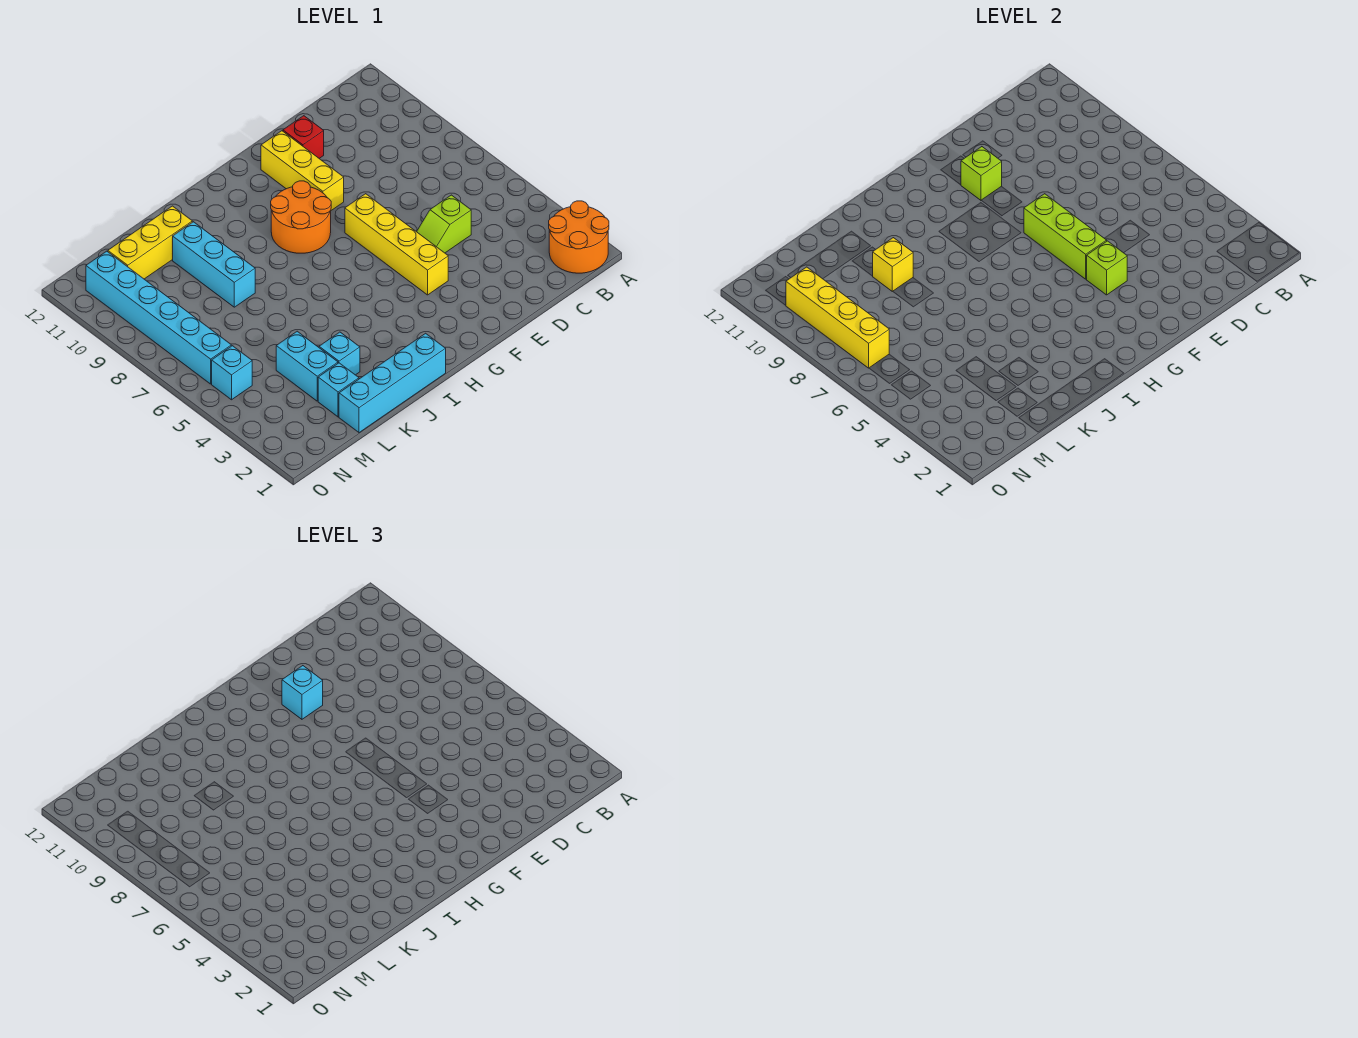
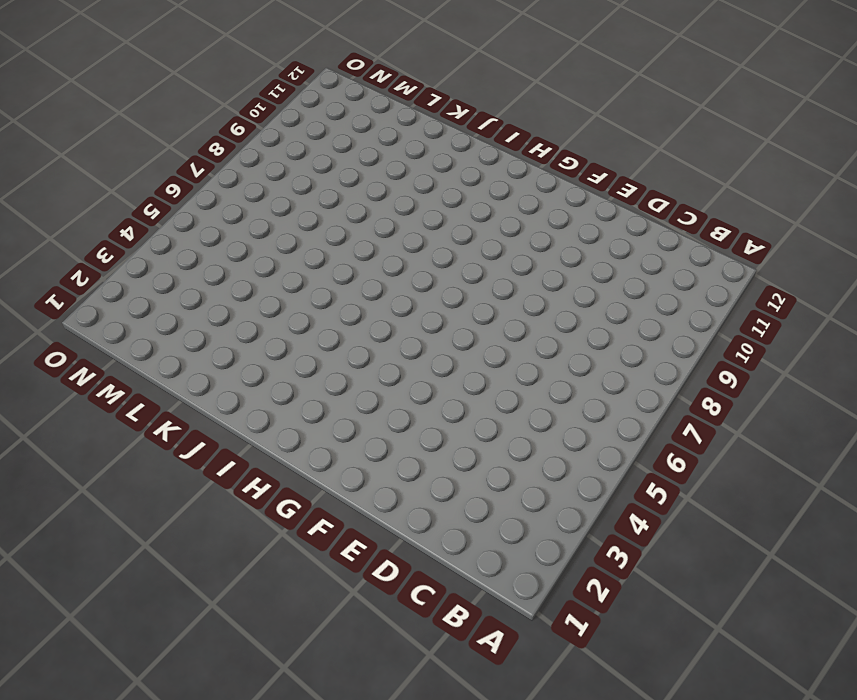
none -> orange round brick A1:B2 level 1
none -> lime slope D5:E5 level 1 top D
none -> red brick E11 level 1

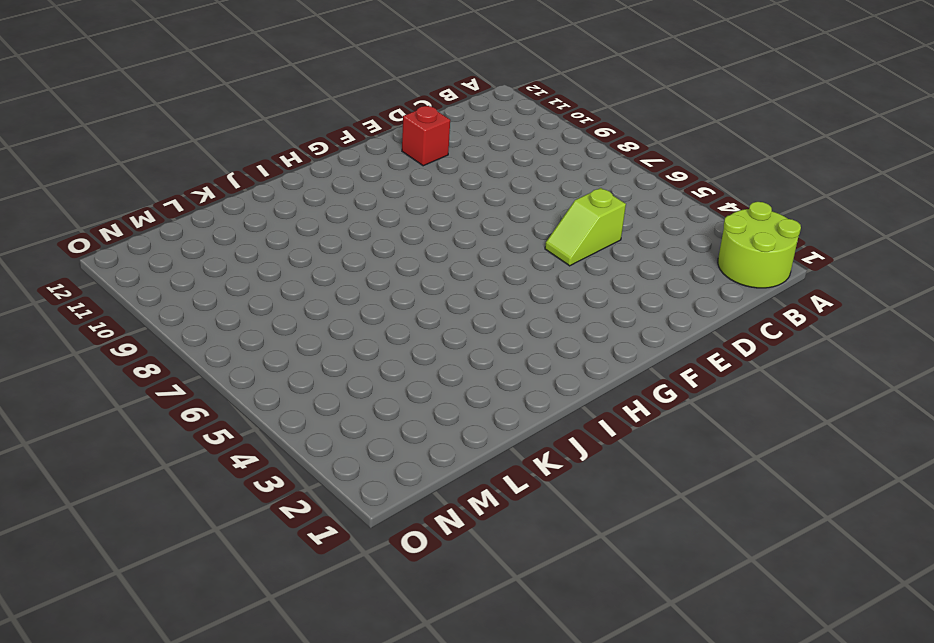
lime round brick A1:B2 level 1 -> orange round brick A1:B2 level 1
none -> yellow brick F4:F7 level 1
none -> yellow brick F9:F11 level 1
none -> orange round brick G8:H9 level 1

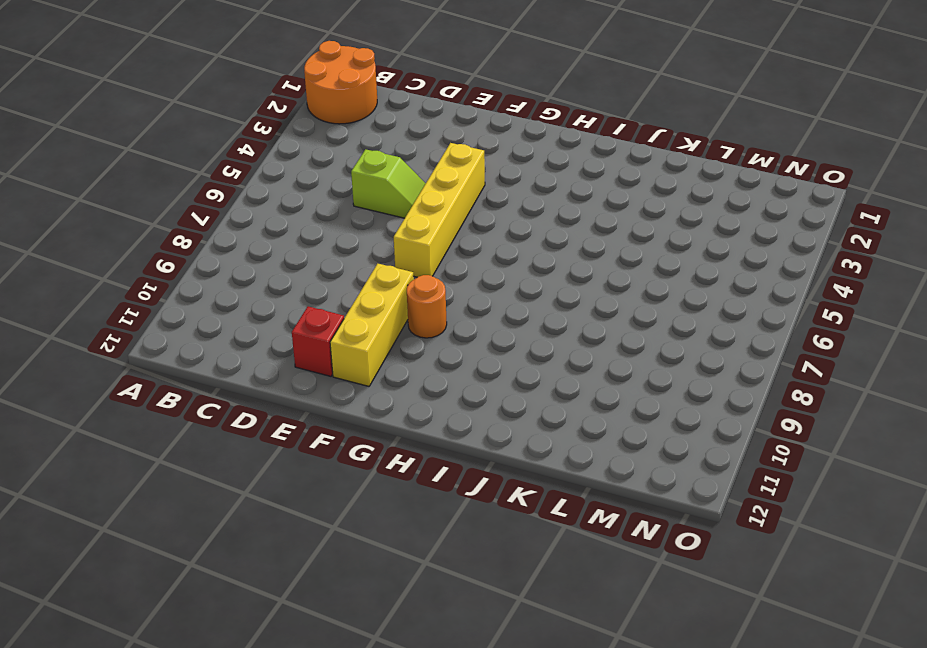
orange round brick G9 level 1 -> orange round brick G8:H9 level 1
none -> cyan brick I1:L1 level 1
none -> cyan brick K3 level 1
none -> cyan brick K8:K10 level 1

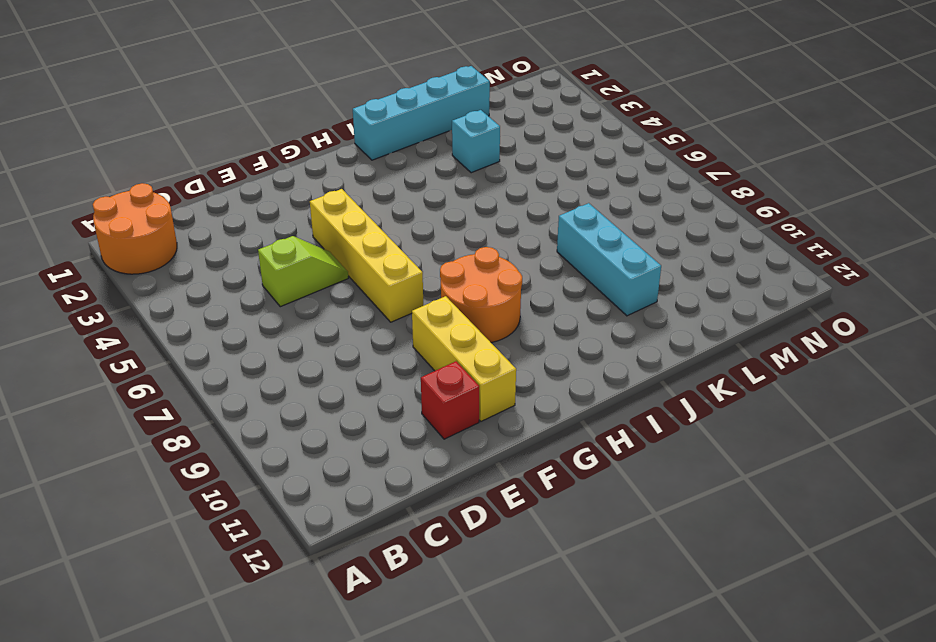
none -> yellow brick K11:M11 level 1
none -> cyan brick L2 level 1
none -> cyan brick L3:L4 level 1

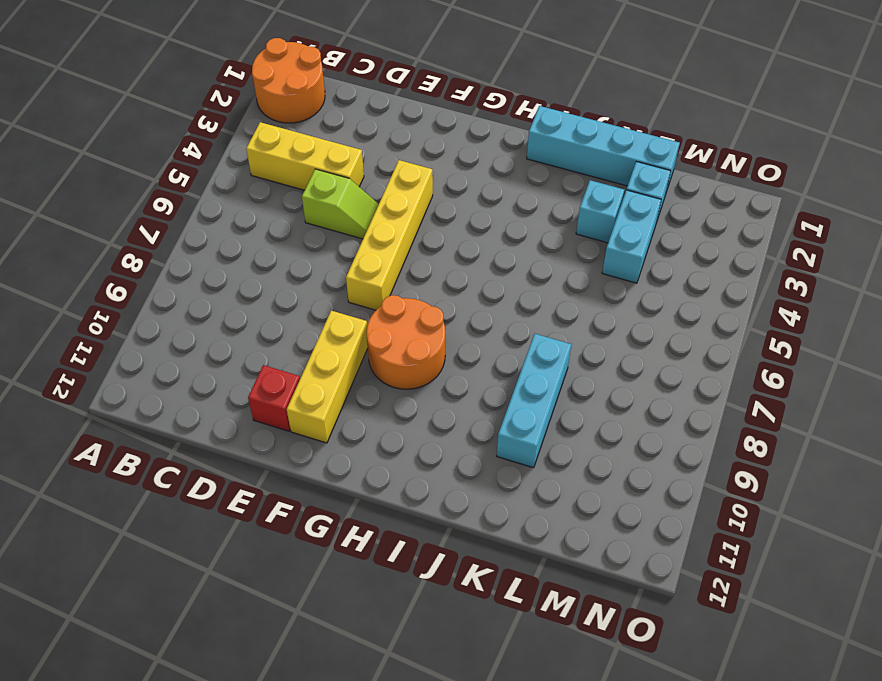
yellow brick B4:D4 level 1 -> yellow brick K11:M11 level 1
none -> cyan brick N5 level 1
none -> cyan brick N6:N11 level 1
none -> lime brick F4 level 2

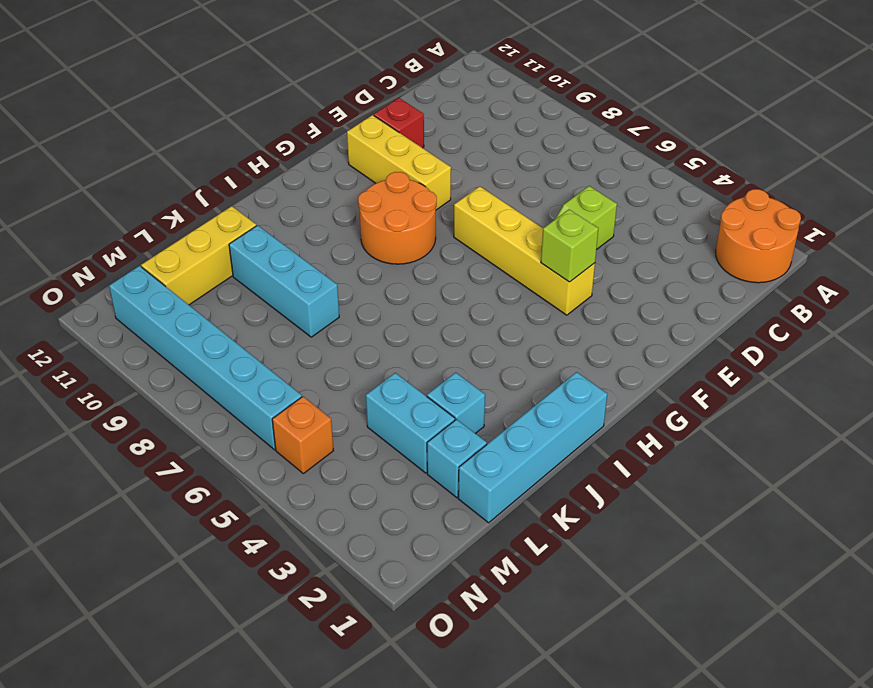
orange brick N5 level 1 -> cyan brick N5 level 1
none -> lime brick F5:F7 level 2
none -> lime brick F10 level 2
none -> yellow brick K9 level 2

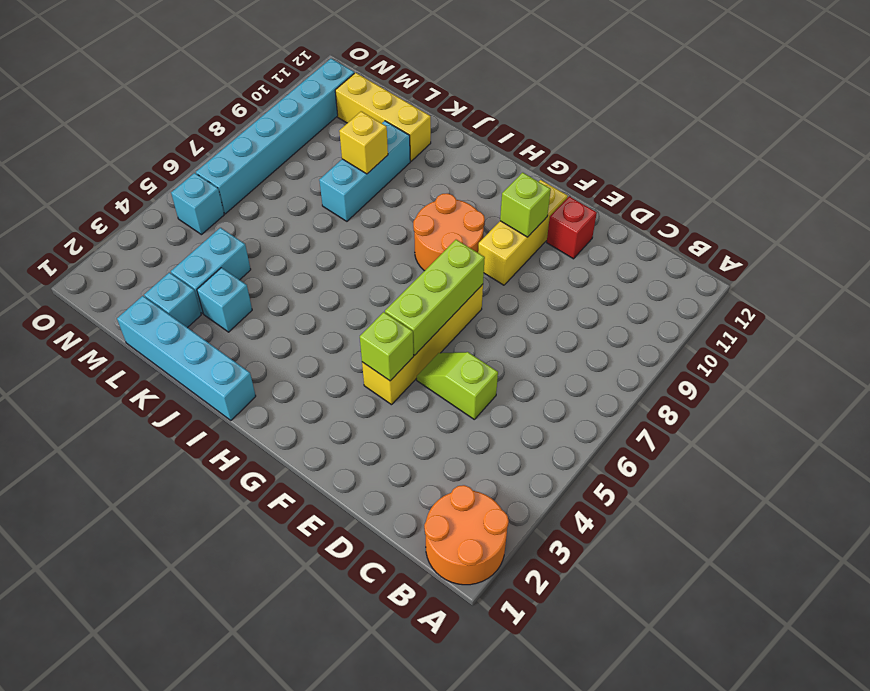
none -> yellow brick N7:N10 level 2
none -> cyan brick F10 level 3

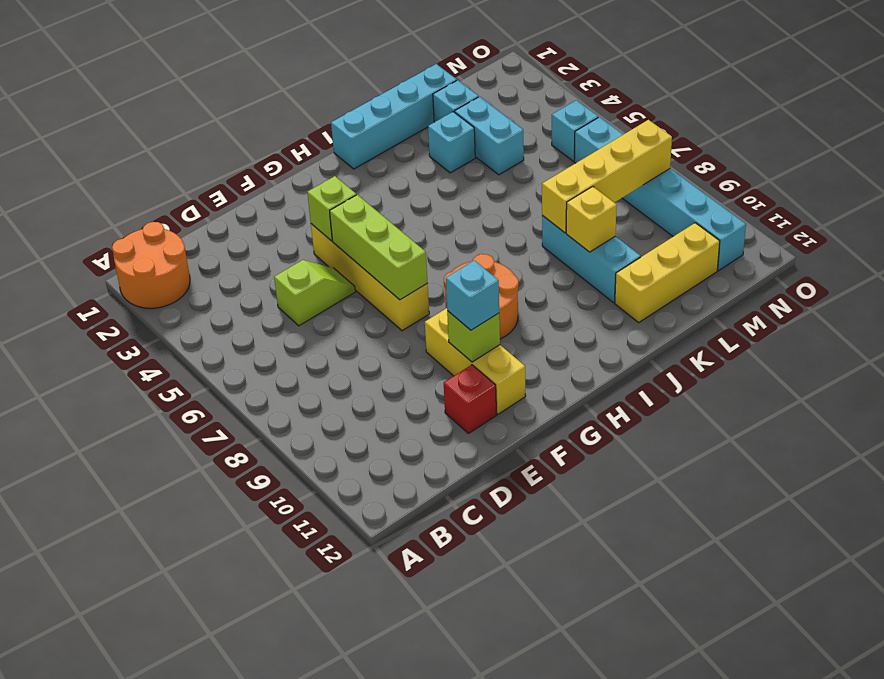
yellow brick K8:N8 level 2 -> yellow brick N7:N10 level 2

